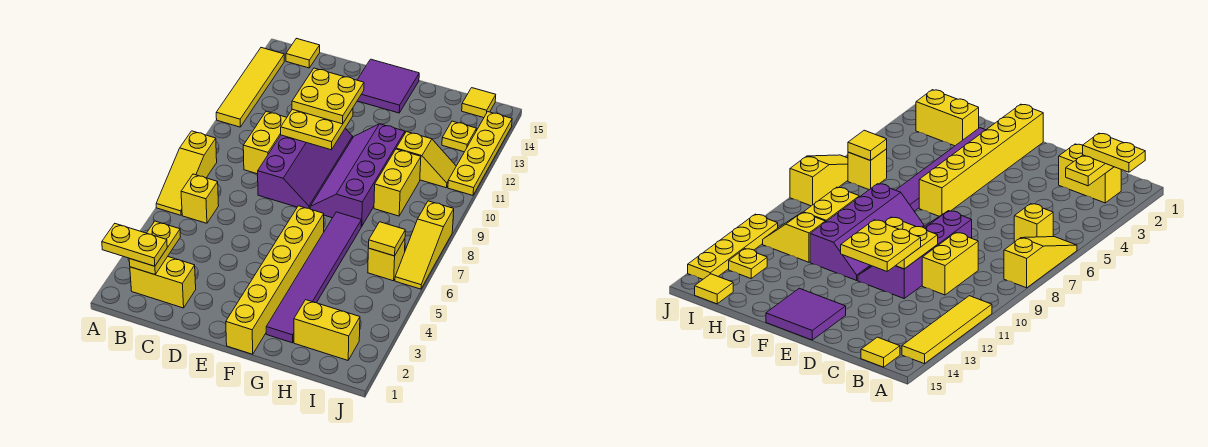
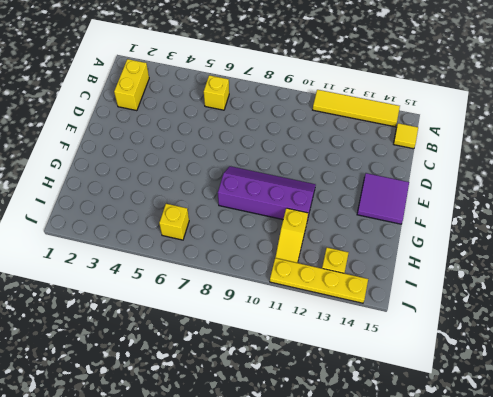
none -> yellow slope A6:A8 level 1 top 8
none -> yellow brick C9:C10 level 1
none -> purple slope D8:E11 level 1 top D

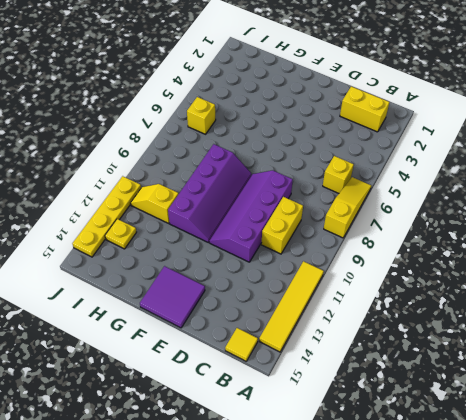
none -> yellow brick F1:F6 level 1
none -> purple tile G2:G7 level 1
none -> yellow brick H2:I2 level 1

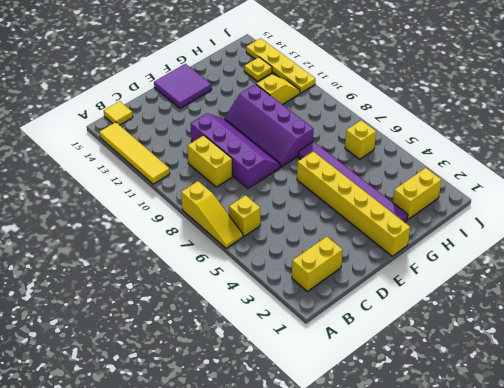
none -> yellow brick H9:H10 level 1
none -> yellow tile I15 level 1
none -> yellow slope J6:J8 level 1 top 8

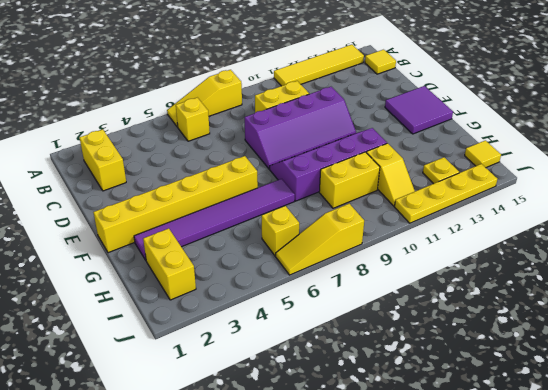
none -> yellow plate B2:B3 level 2
none -> yellow plate D10:E11 level 2
none -> yellow tile I6 level 2

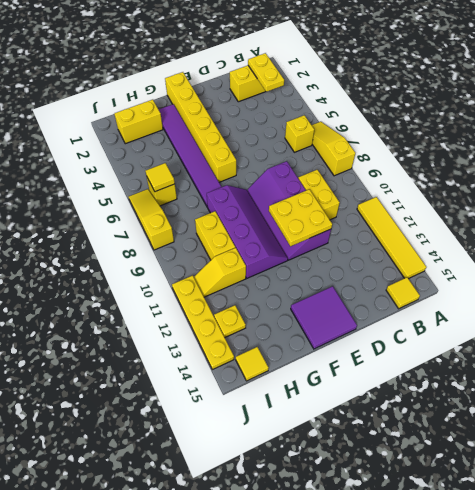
none -> yellow plate A2:B2 level 3
none -> yellow plate D11:E12 level 3

